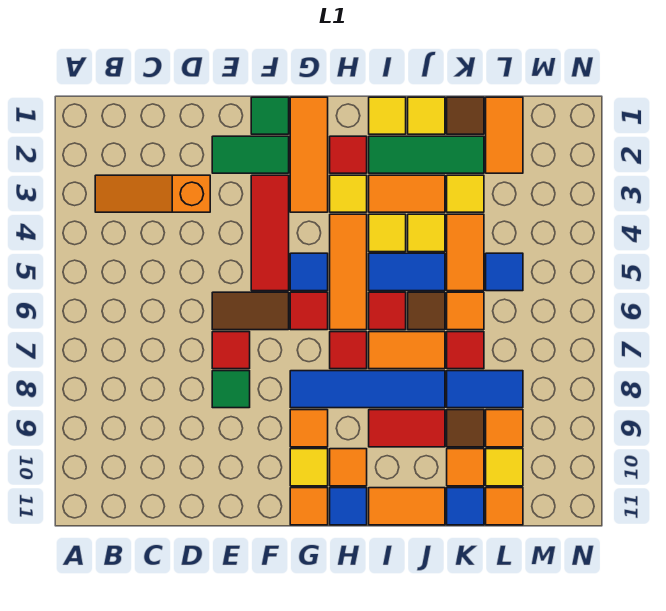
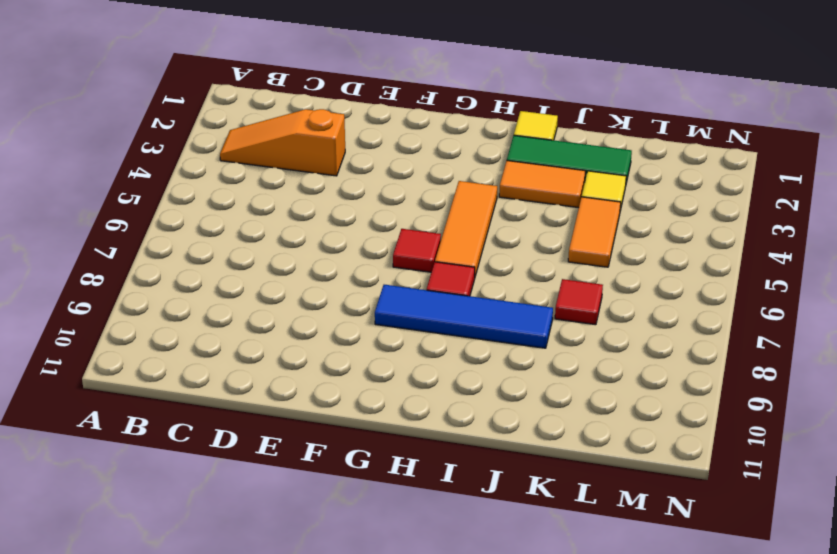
none -> green tile E2:F2 level 1
none -> brown tile E6:F6 level 1
none -> red tile E7 level 1
none -> green tile E8 level 1

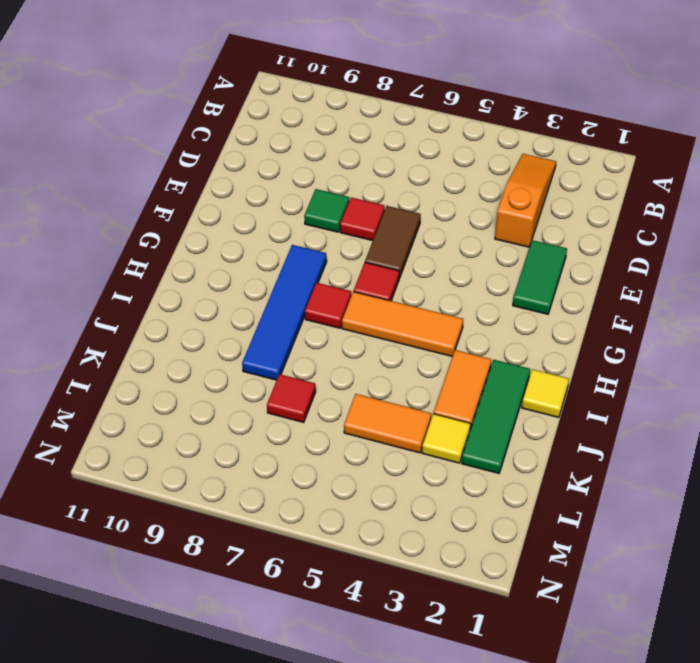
none -> green tile F1 level 1
none -> red tile F3:F5 level 1
none -> orange tile G1:G3 level 1
none -> blue tile G5 level 1

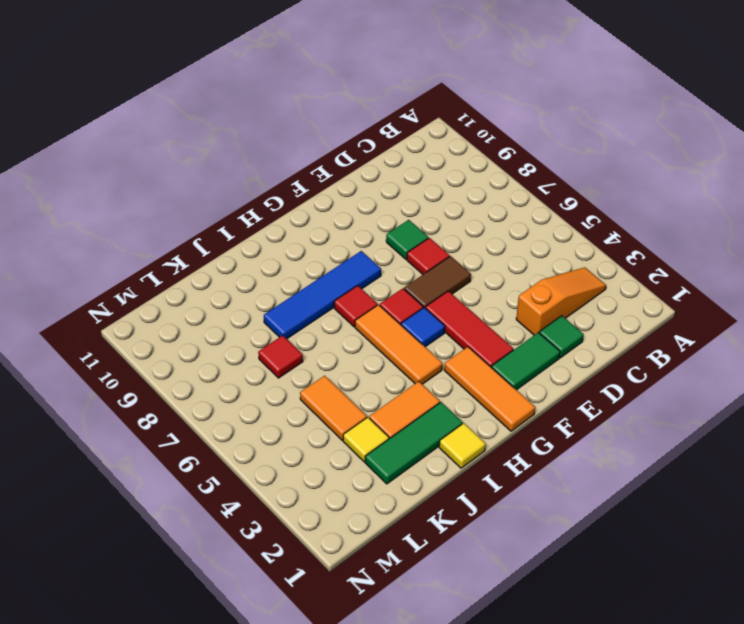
green tile D2 level 1 -> green tile F1 level 1
none -> orange tile G9 level 1
none -> yellow tile G10 level 1
none -> orange tile G11 level 1
none -> red tile H2 level 1

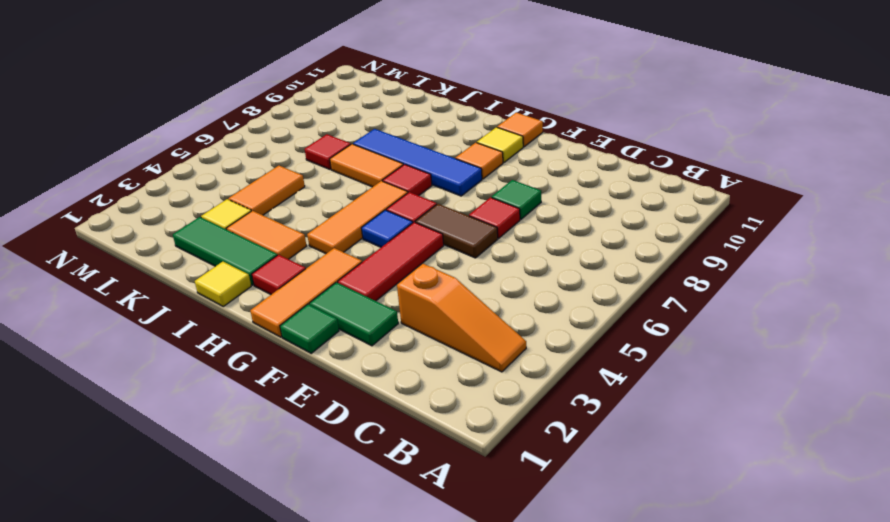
none -> yellow tile H3 level 1
none -> orange tile H10 level 1
none -> blue tile H11 level 1
none -> yellow tile I4 level 1

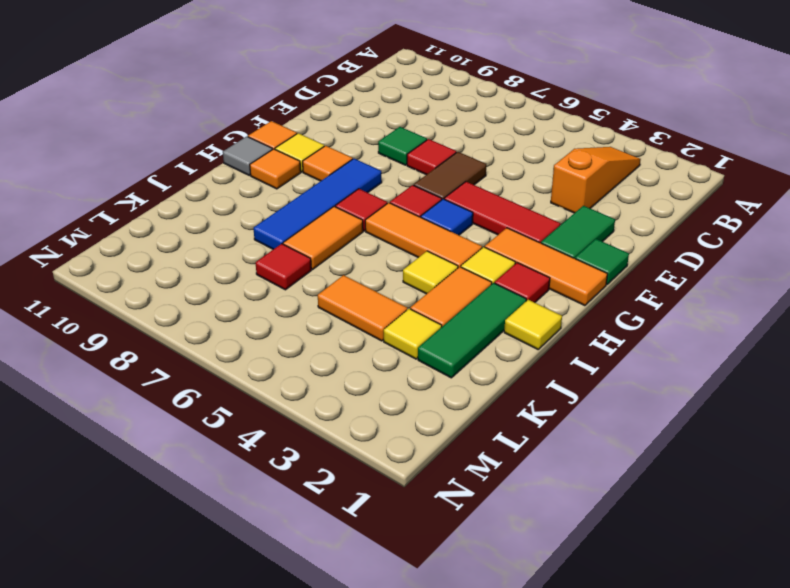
grey tile H11 level 1 -> blue tile H11 level 1
none -> blue tile I5:J5 level 1
none -> red tile I6 level 1
none -> red tile I9:J9 level 1
none -> orange tile I11:J11 level 1

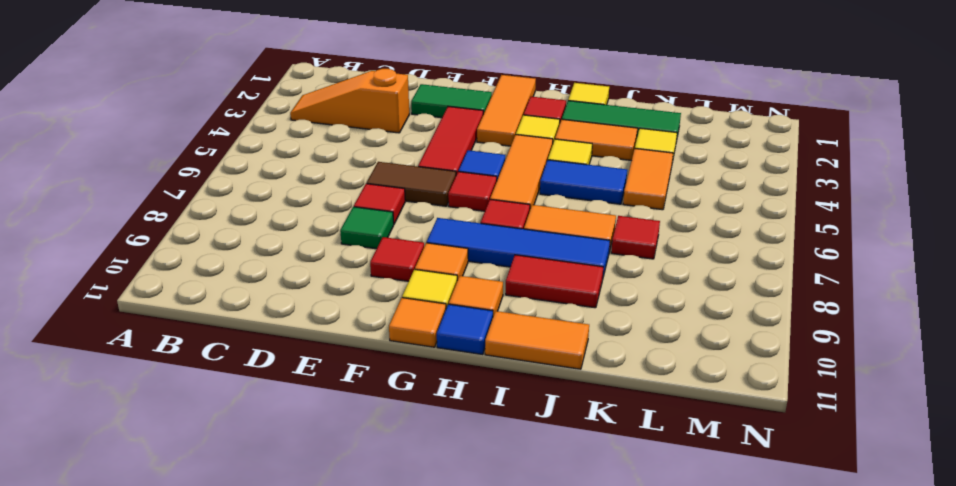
red tile F9 level 1 -> red tile I6 level 1
none -> green tile F1 level 1
none -> yellow tile J1 level 1
none -> yellow tile J4 level 1
none -> brown tile J6 level 1

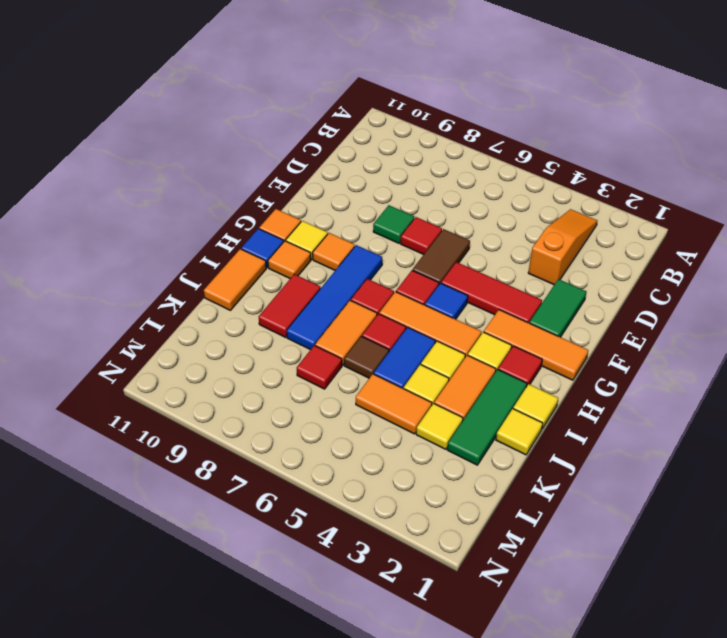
none -> green tile F1 level 1
none -> brown tile K1 level 1
none -> orange tile K6 level 1
none -> blue tile K8:L8 level 1

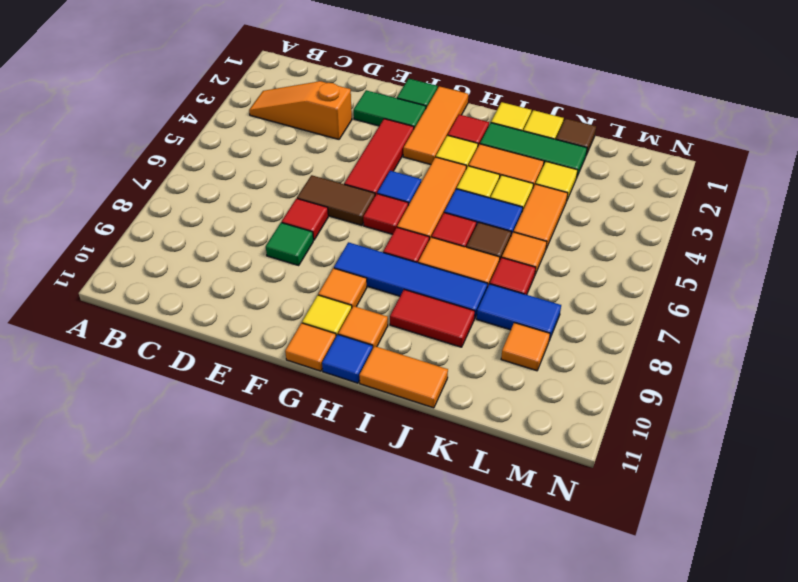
none -> brown tile K9 level 1
none -> orange tile K10 level 1
none -> blue tile K11 level 1
none -> orange tile L1:L2 level 1

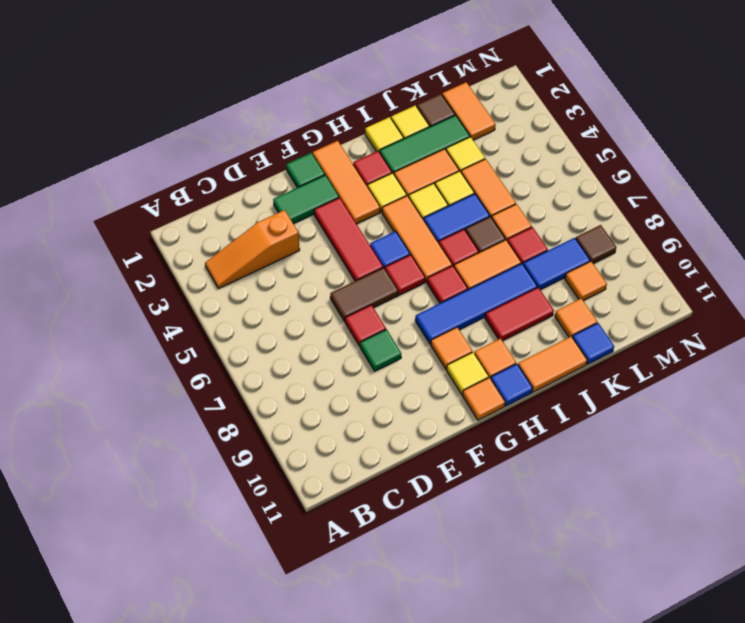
brown tile M8 level 1 -> brown tile K9 level 1
none -> blue tile L5 level 1
none -> yellow tile L10 level 1
none -> orange tile L11 level 1

